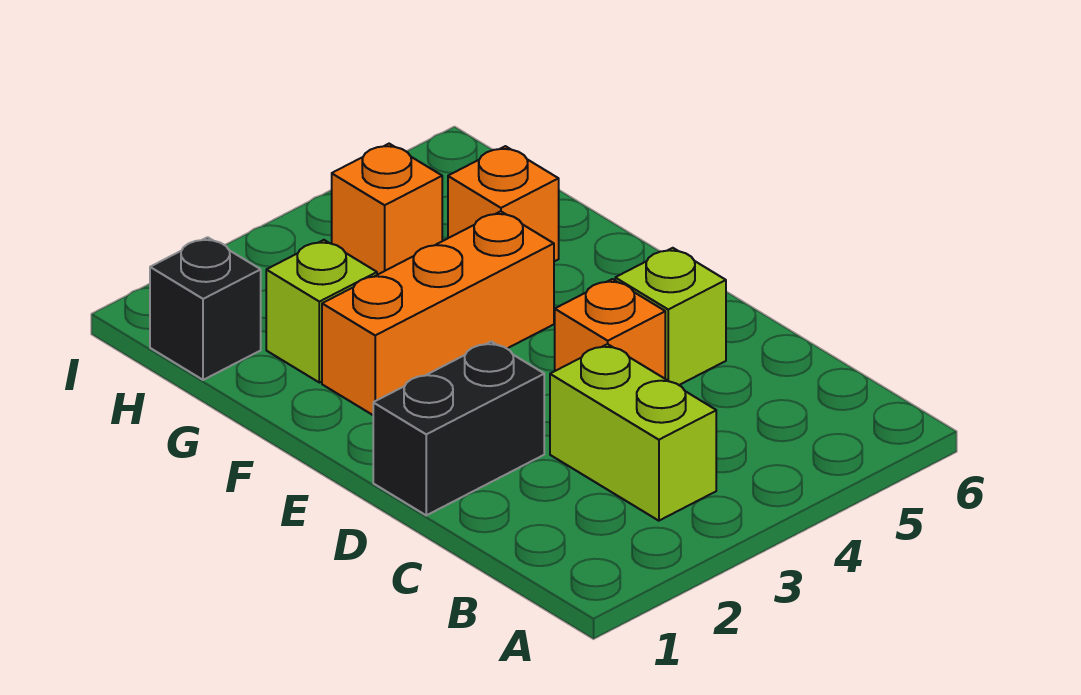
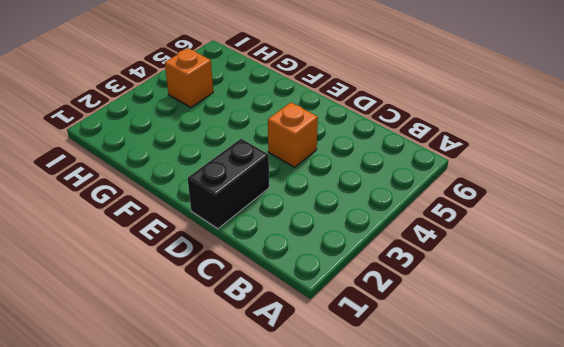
none -> lime brick B3:C3 level 1
none -> lime brick D5 level 1

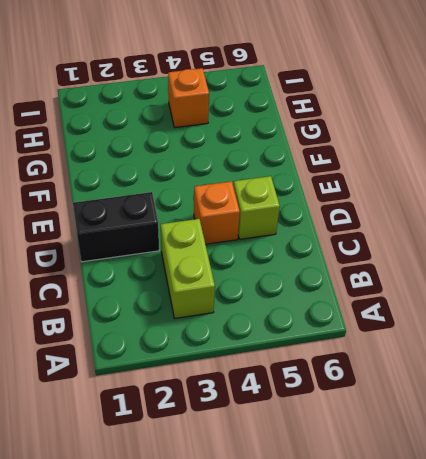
none -> orange brick F2:F4 level 1
none -> lime brick G2 level 1

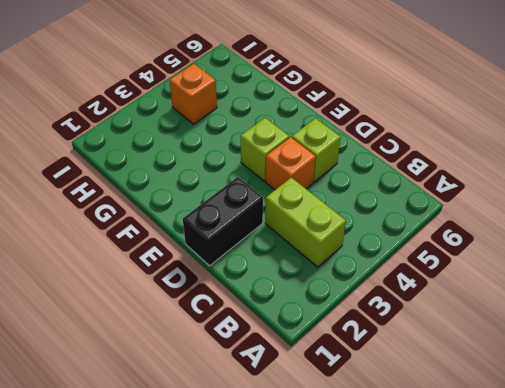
lime brick E4 level 1 -> lime brick G2 level 1
none -> orange brick F2:F4 level 1
none -> orange brick G5 level 1

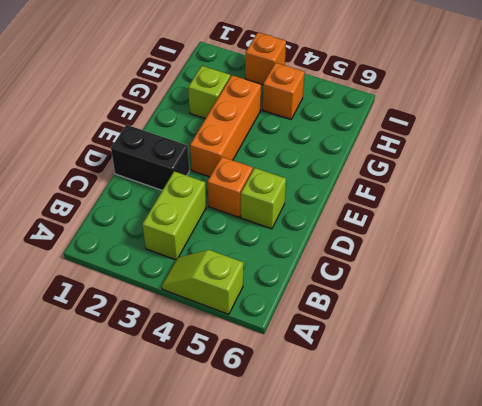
lime slope A4:A5 level 1 top 5 -> none
orange brick E3:G3 level 1 -> orange brick F2:F4 level 1
orange brick I3 level 1 -> orange brick G5 level 1
none -> black brick H1 level 1

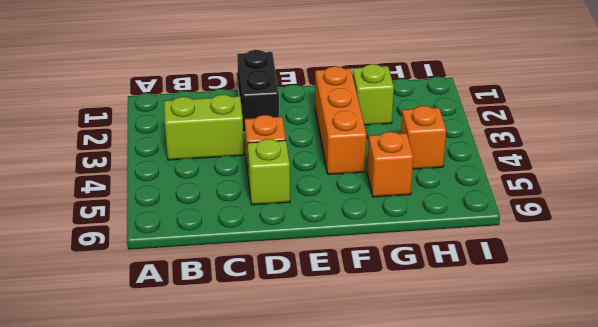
none -> black brick H1 level 1

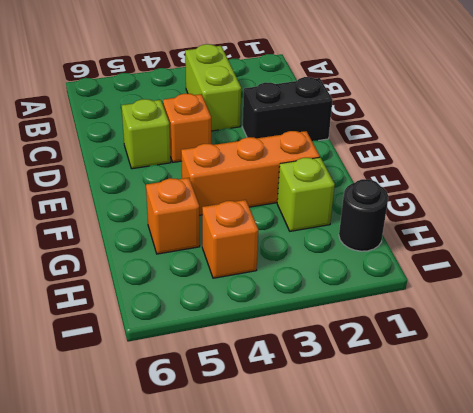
black round brick H1 level 1 -> black brick H1 level 1

